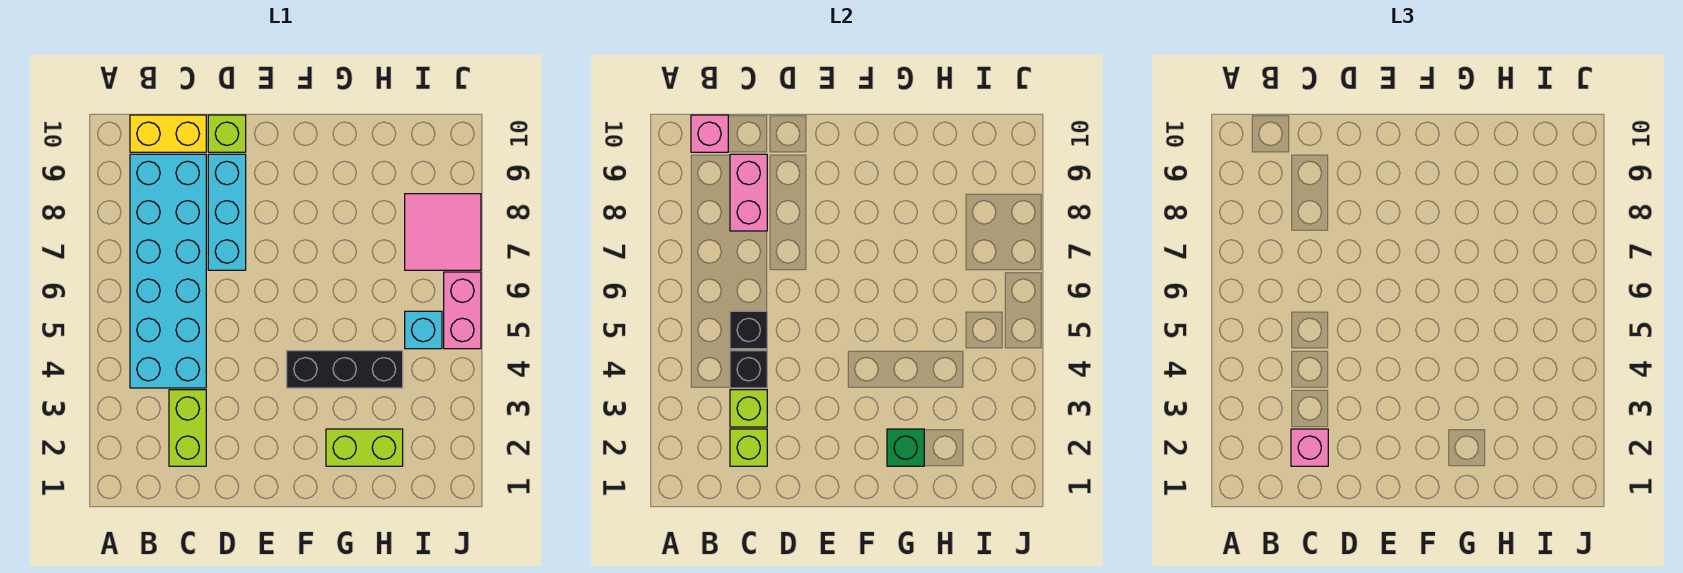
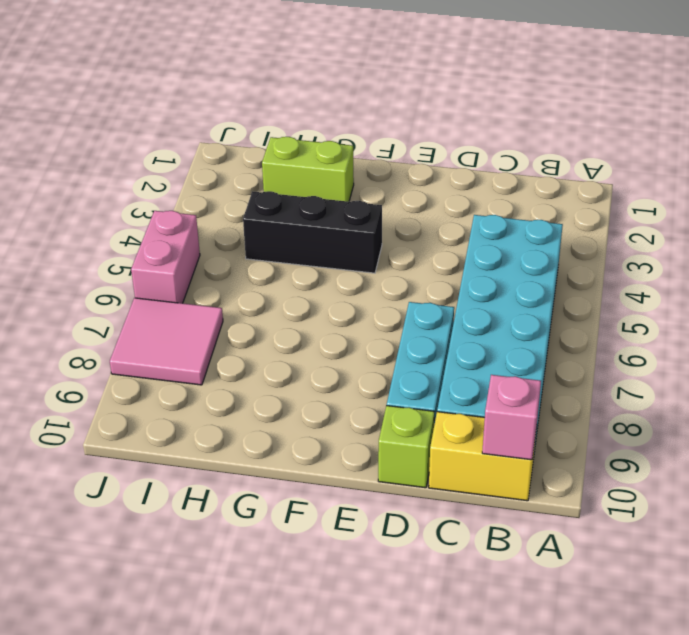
none -> lime brick C2:C3 level 1
none -> cyan brick I5 level 1
none -> lime brick C2 level 2

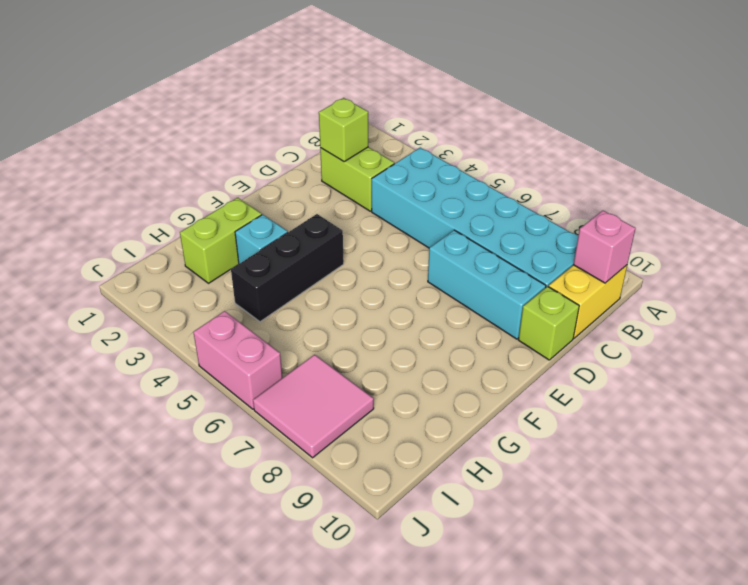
cyan brick G3 level 1 -> cyan brick I5 level 1
none -> lime brick C3 level 2
none -> black brick C4 level 2
none -> black brick C5 level 2

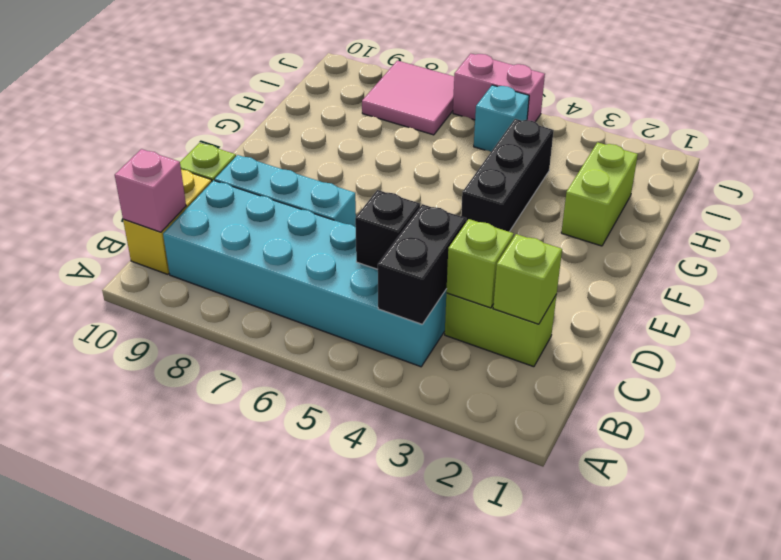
black brick B4:C4 level 2 -> black brick C4 level 2
none -> pink brick C8:C9 level 2
none -> green brick G2 level 2
none -> pink brick C2 level 3

